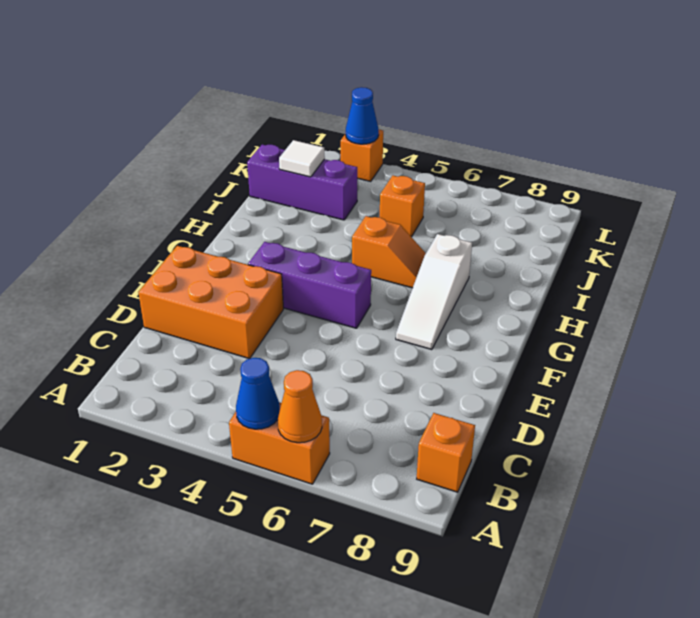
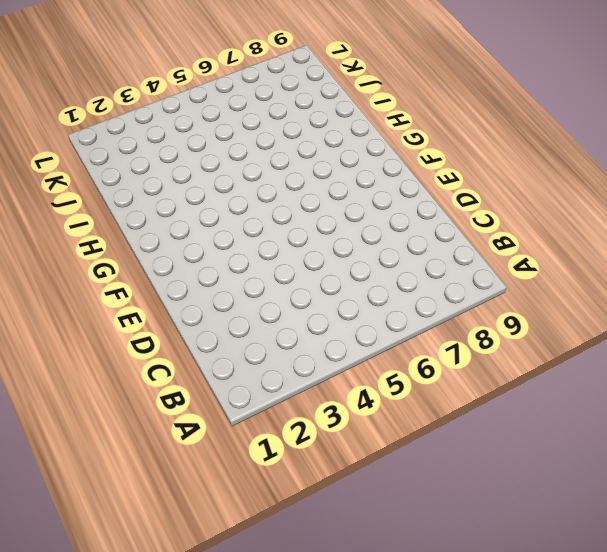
none -> orange brick A5:A6 level 1
none -> orange brick B9 level 1
none -> orange brick D1:E3 level 1

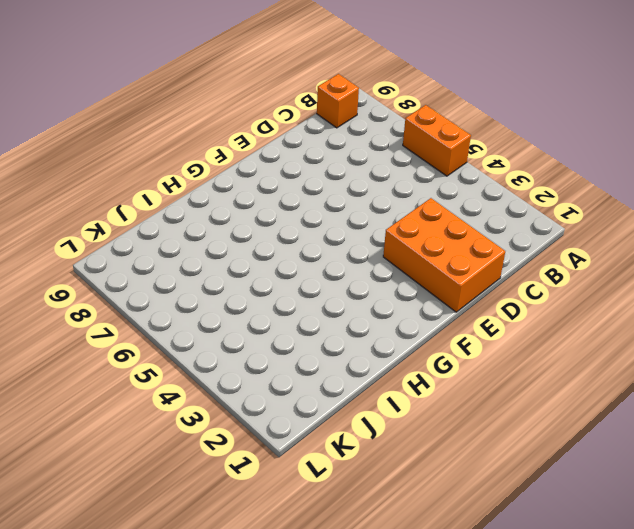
none -> purple brick F3:F5 level 1
none -> white slope F7:H7 level 1 top H
none -> orange slope H5:H6 level 1 top 5

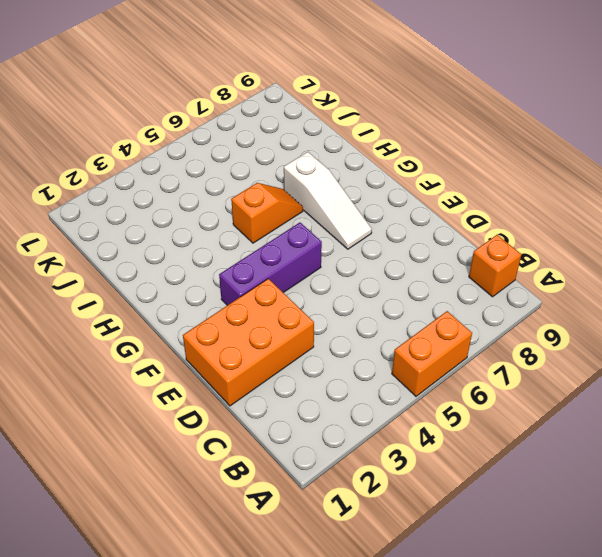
none -> purple brick J1:J3 level 1
none -> orange brick J5 level 1
none -> orange brick L3 level 1

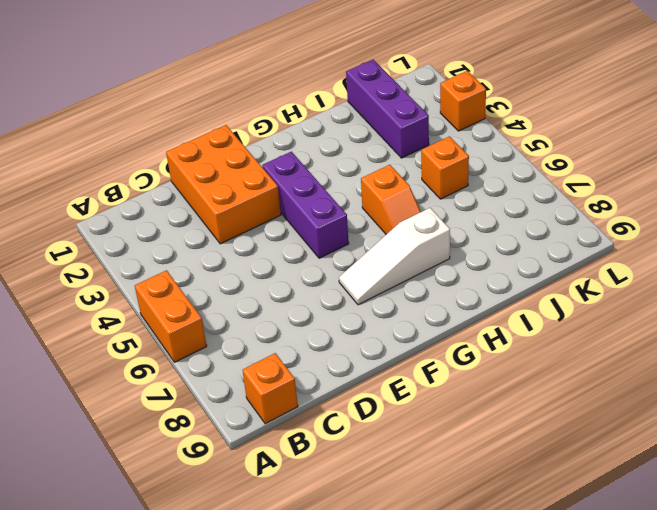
none -> blue cone A5 level 2
none -> orange cone A6 level 2
none -> white tile J2 level 2

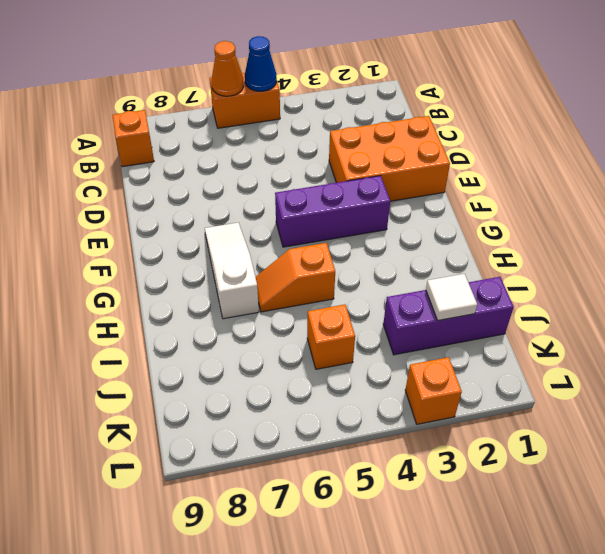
none -> blue cone L3 level 2

